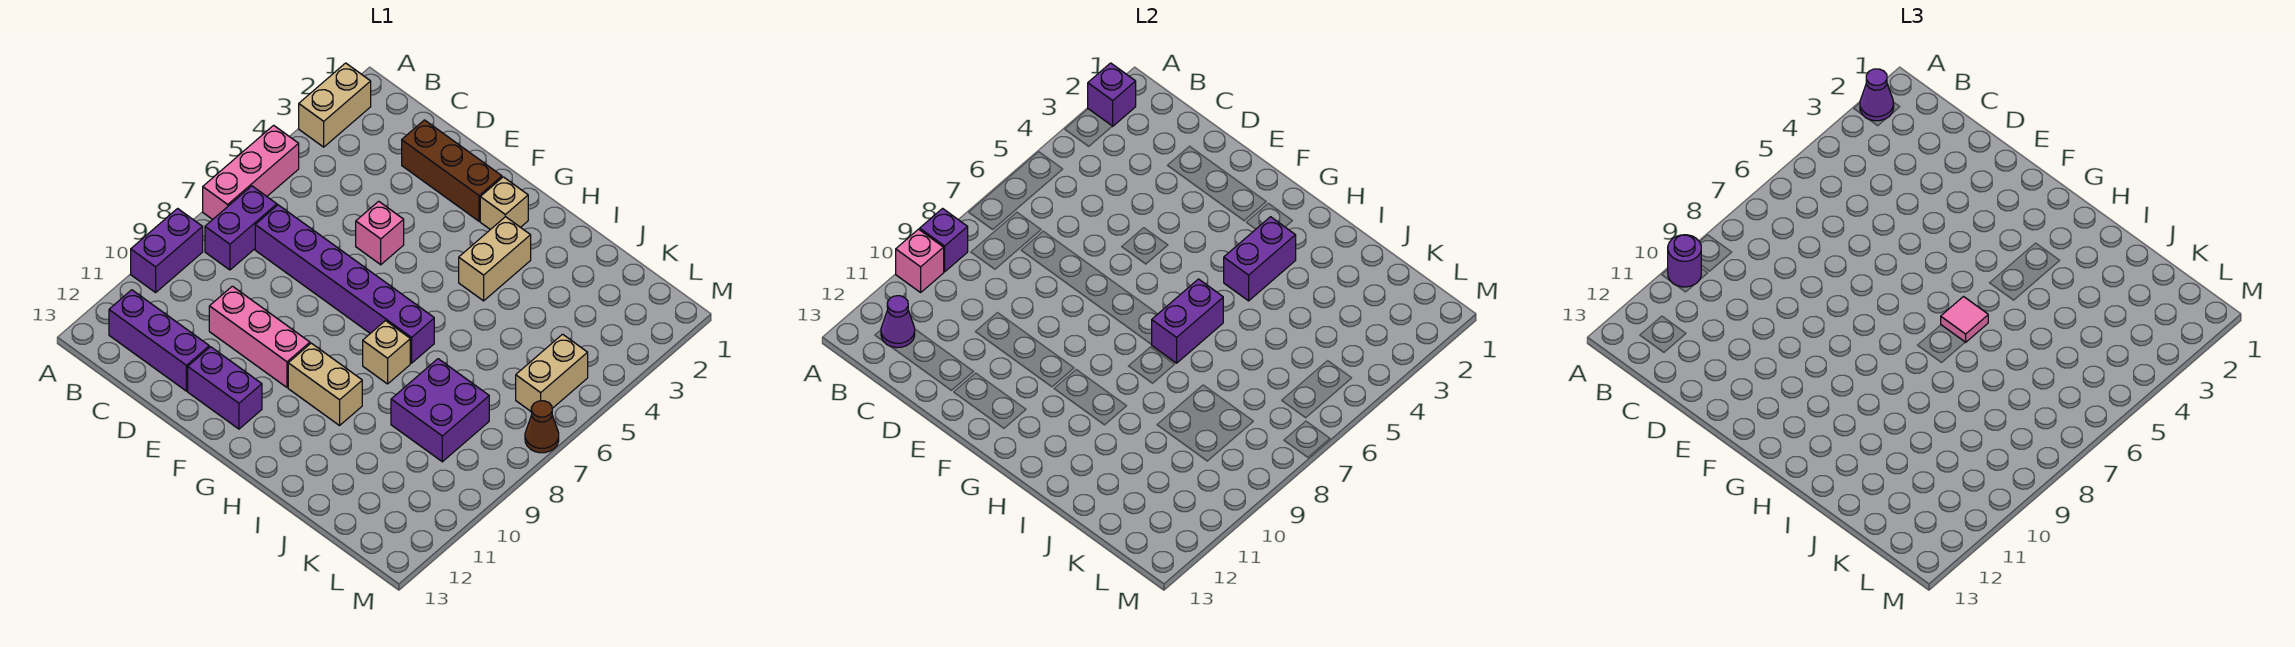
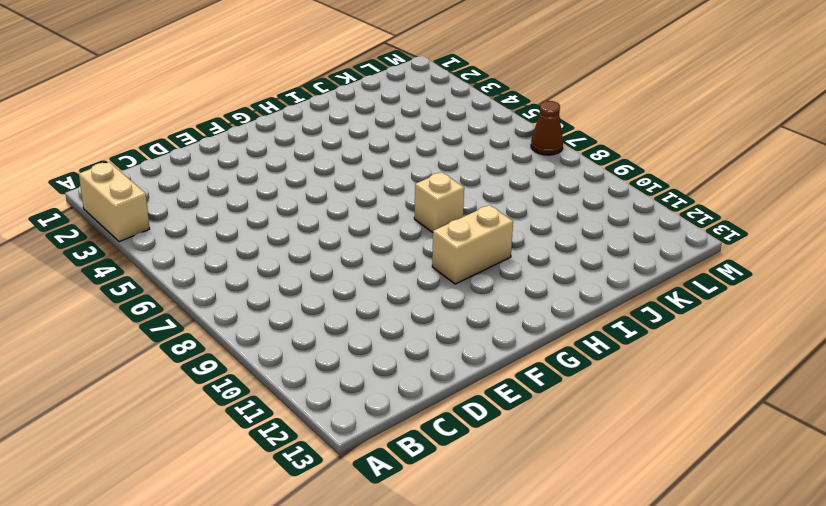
none -> pink brick A5:A7 level 1
none -> purple brick A9:A10 level 1
none -> purple brick B7:B8 level 1

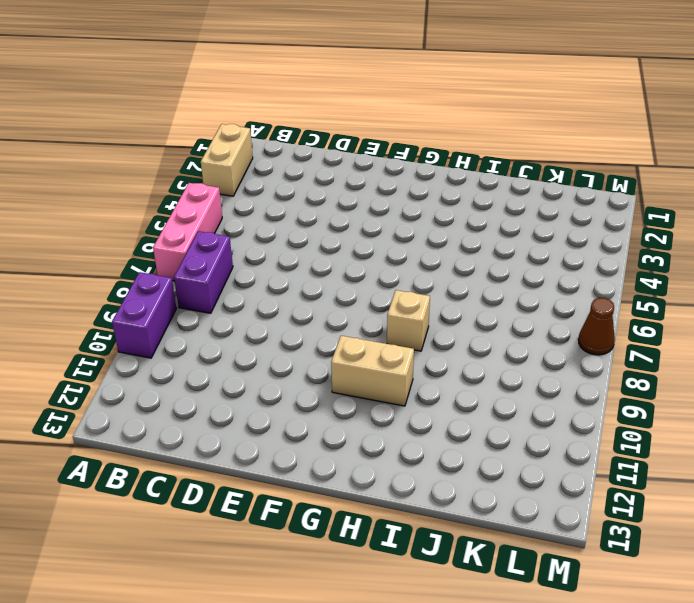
none -> purple brick B12:D12 level 1
none -> purple brick C7:H7 level 1
none -> brown brick D2:F2 level 1

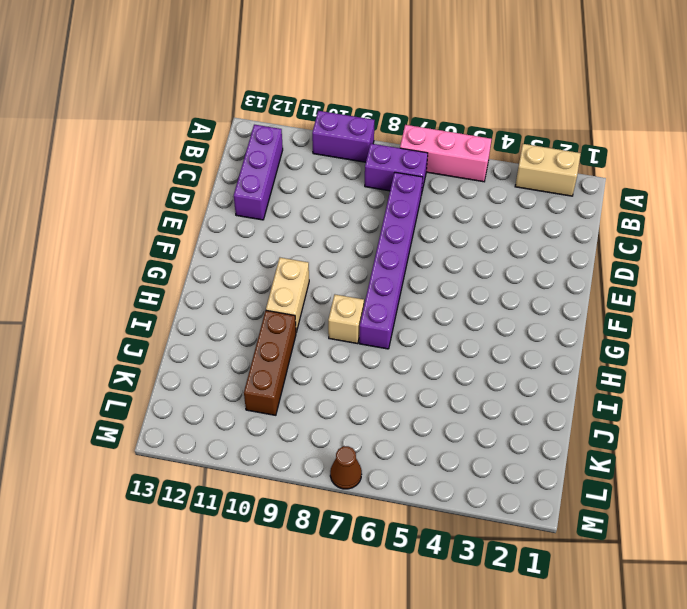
brown brick I10:K10 level 1 -> brown brick D2:F2 level 1
none -> pink brick D10:F10 level 1
none -> pink brick E5 level 1
none -> purple brick E12:F12 level 1

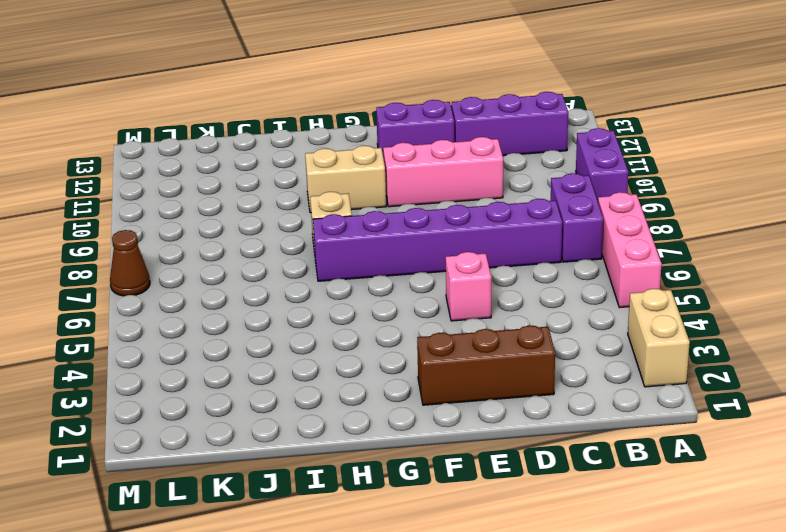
none -> tan brick G2 level 1
none -> tan brick H3:H4 level 1
none -> purple brick J8:K9 level 1

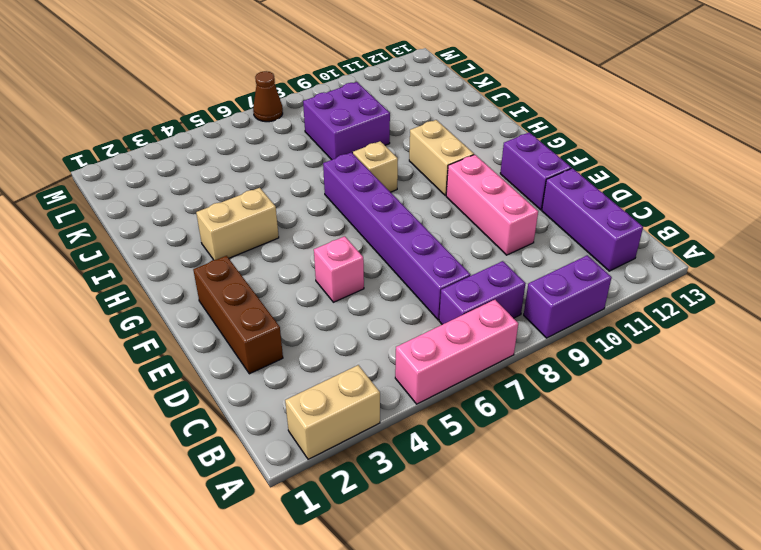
none -> tan brick G2 level 1
none -> tan brick L5:L6 level 1
none -> purple brick A2 level 2

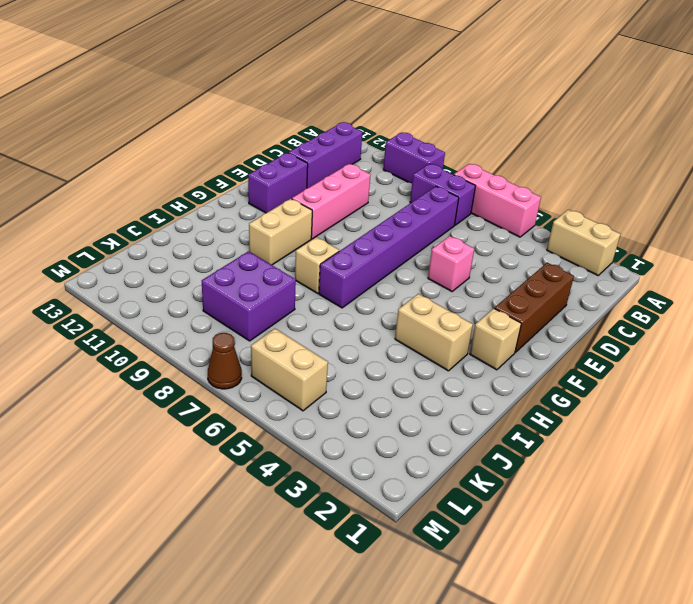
none -> purple brick A2 level 2
none -> purple brick A9 level 2
none -> pink brick A10 level 2

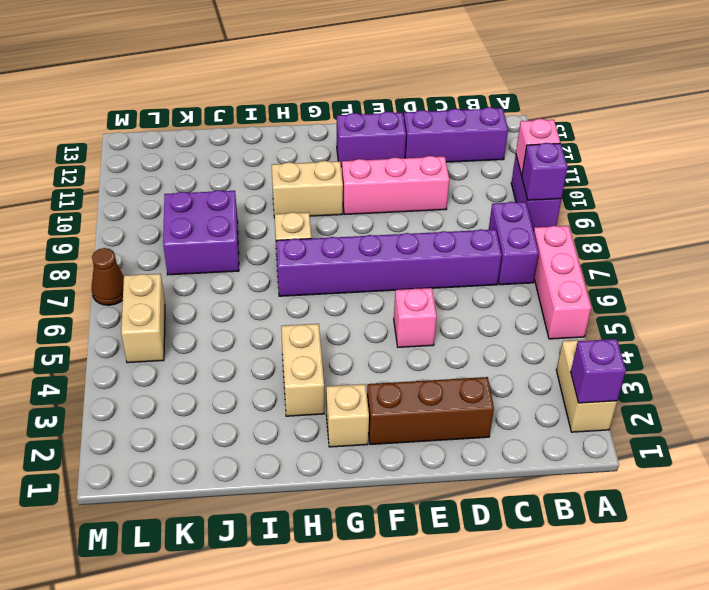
none -> purple cone B12 level 2
none -> purple brick H3:H4 level 2
none -> purple brick H6:H7 level 2

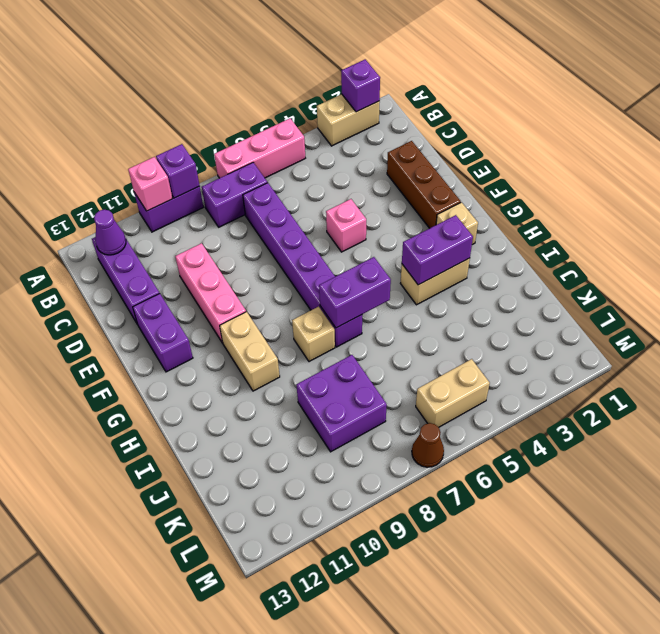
none -> purple cone A2 level 3
none -> purple round brick A10 level 3
none -> pink tile H6 level 3

